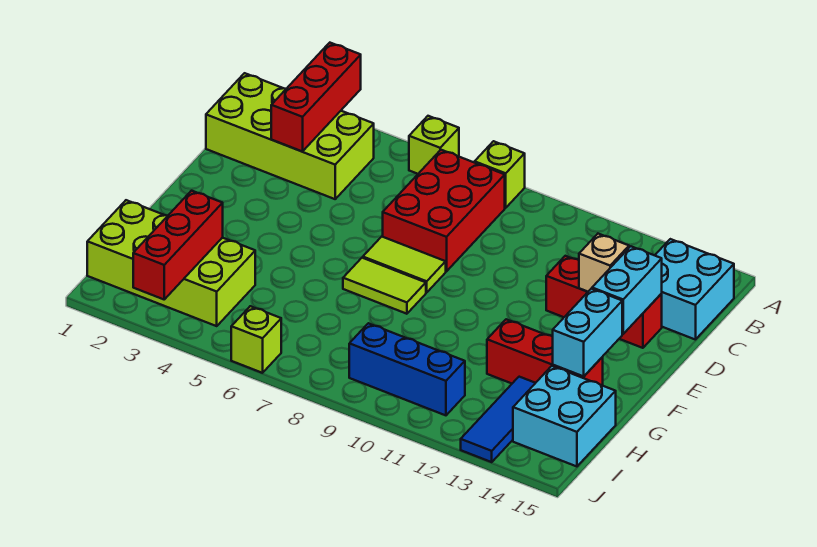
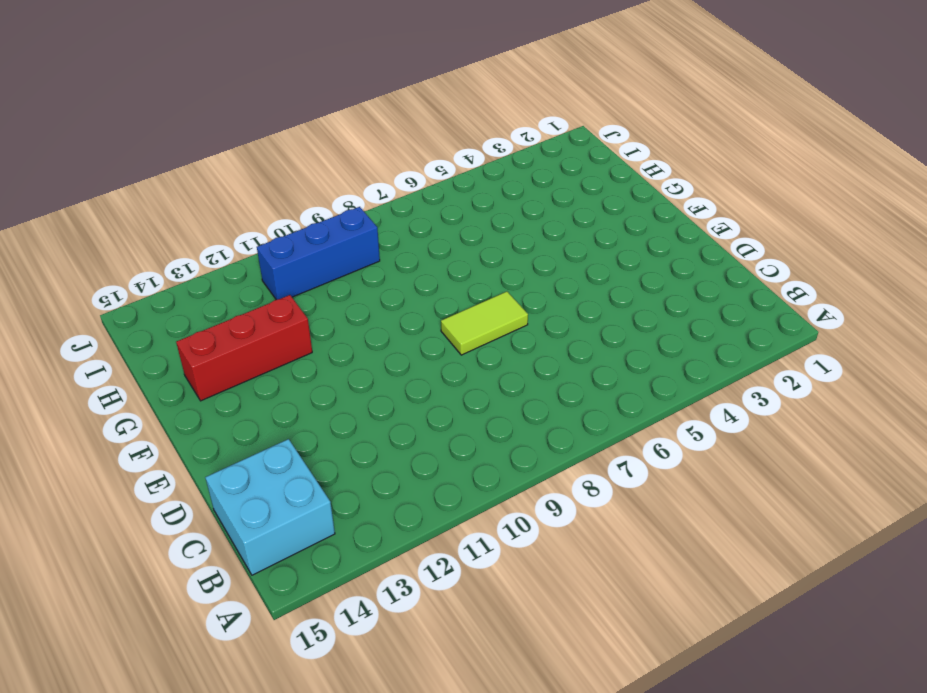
none -> lime brick A6 level 1
none -> lime brick A8 level 1
none -> lime brick B1:C4 level 1

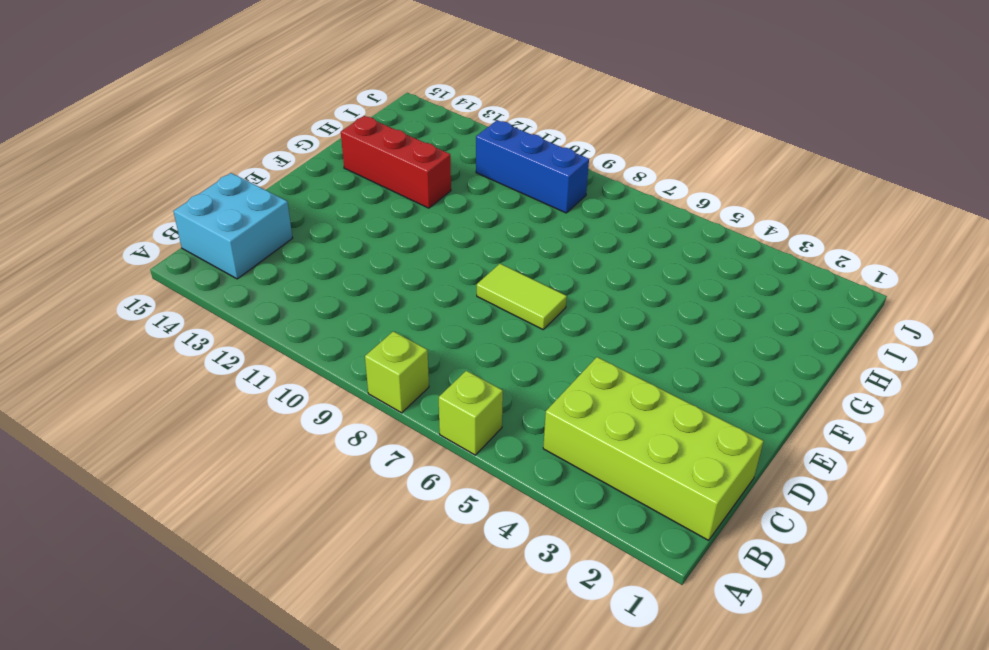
none -> red brick B7:D8 level 1
none -> red brick D12:D14 level 1
none -> lime tile F7:F8 level 1

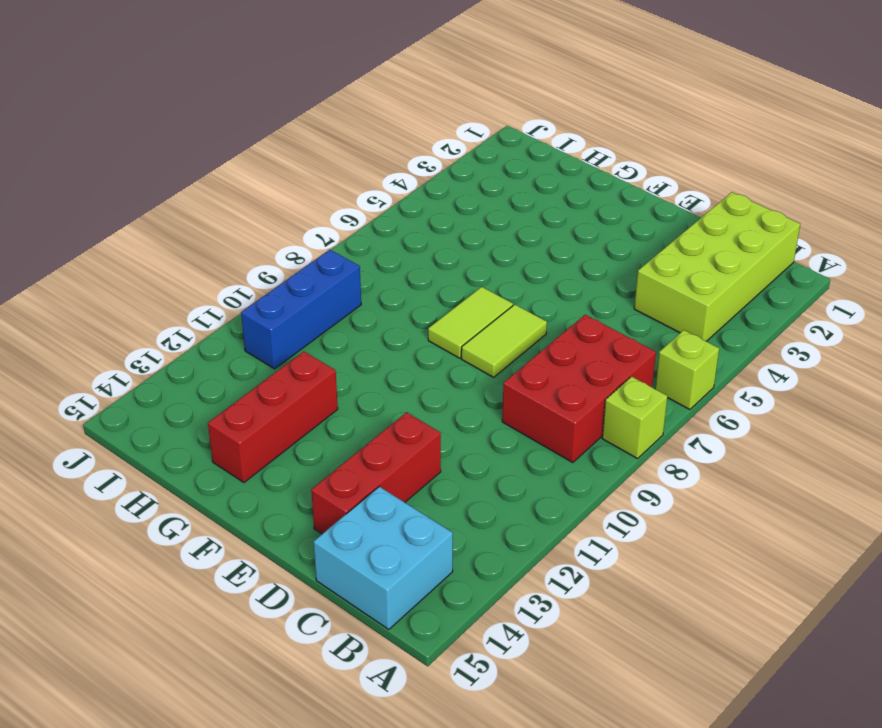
red brick B7:C9 level 1 -> red brick B7:D8 level 1
none -> lime brick H1:I4 level 1
none -> blue tile H13:J13 level 1
none -> cyan brick H14:I15 level 1

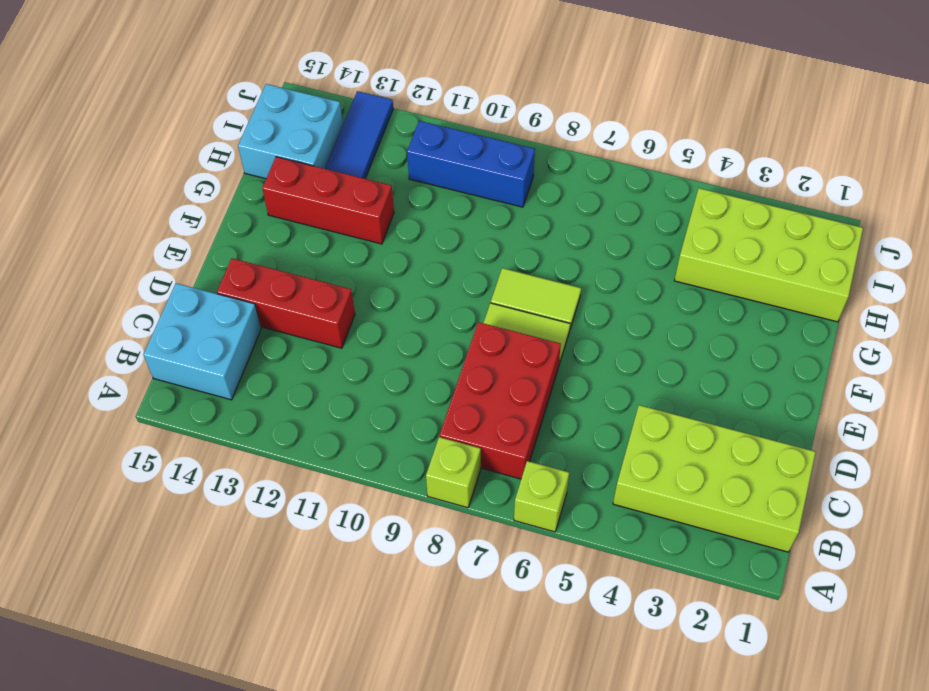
none -> lime brick J6 level 1
none -> red brick A3:C3 level 2
none -> tan brick D13 level 2

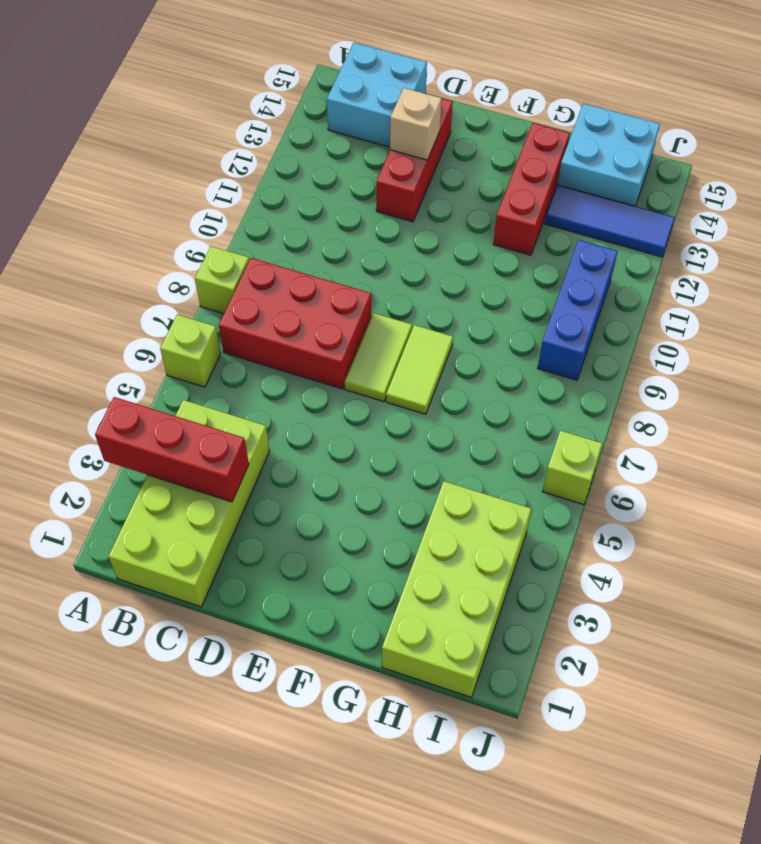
none -> cyan brick D14:E14 level 2
none -> cyan brick F14:G14 level 2
none -> red brick H3:J3 level 2

